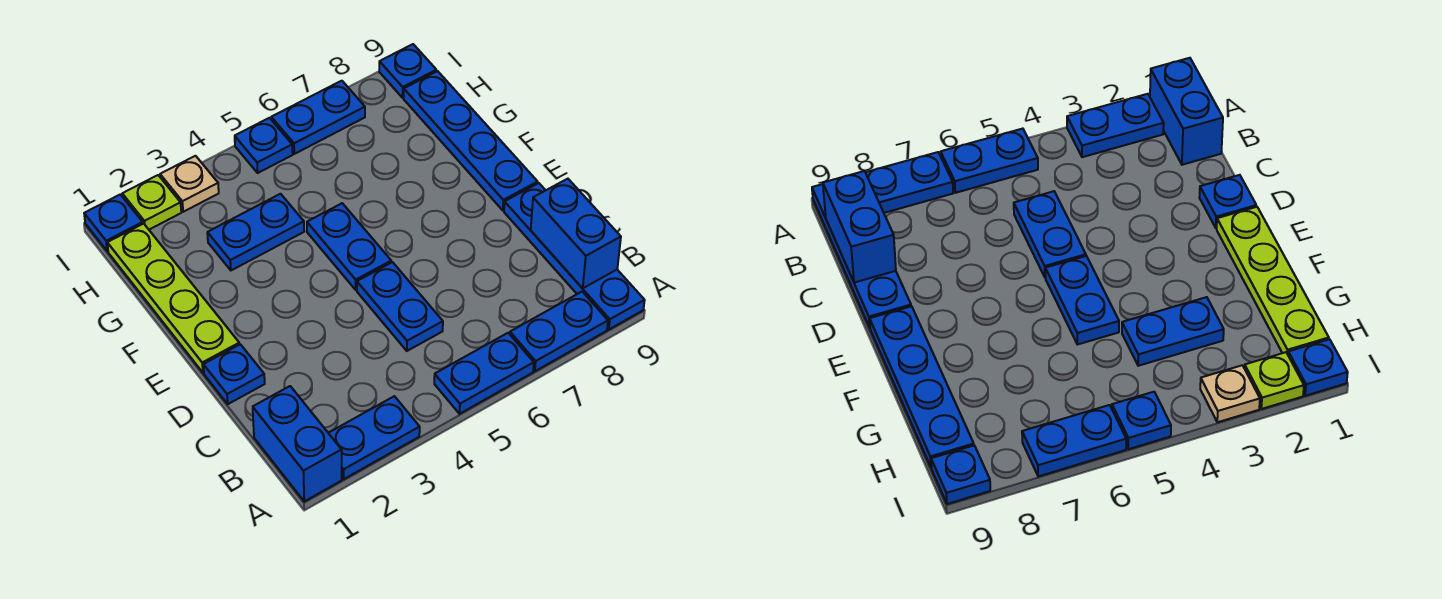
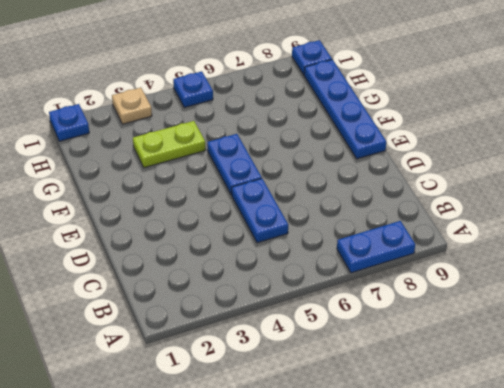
lime plate G3:G4 level 1 -> blue plate G3:G4 level 1
none -> blue brick A1:B1 level 1
none -> blue plate A2:A3 level 1
none -> blue plate A5:A6 level 1

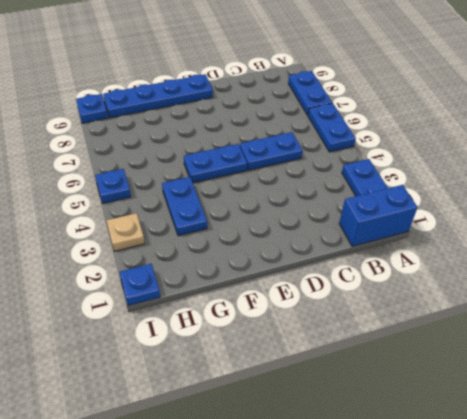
none -> blue plate A9:D9 level 1
none -> blue plate D1 level 1
none -> lime plate E1:H1 level 1

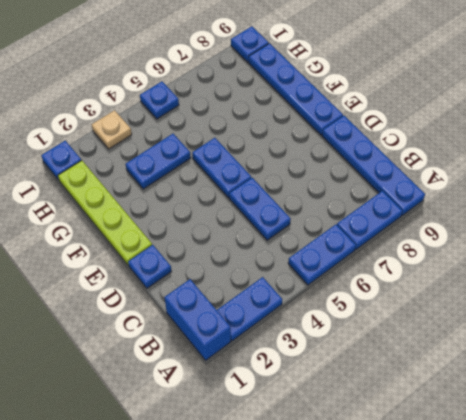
none -> lime plate I2 level 1
none -> blue plate I6:I7 level 1
none -> blue brick B9:C9 level 2

